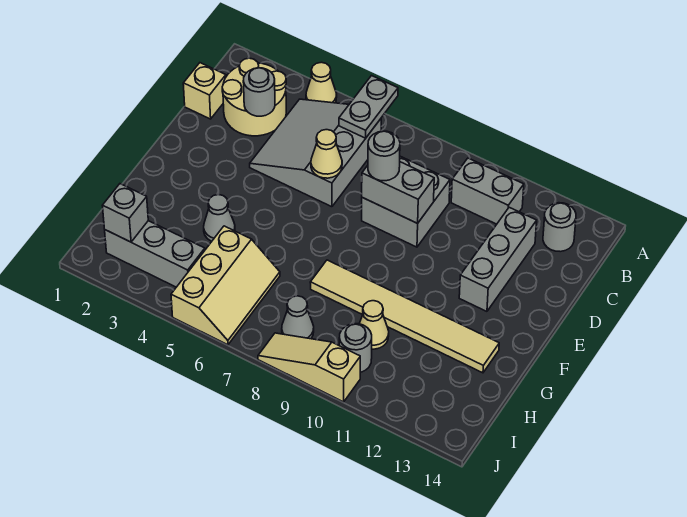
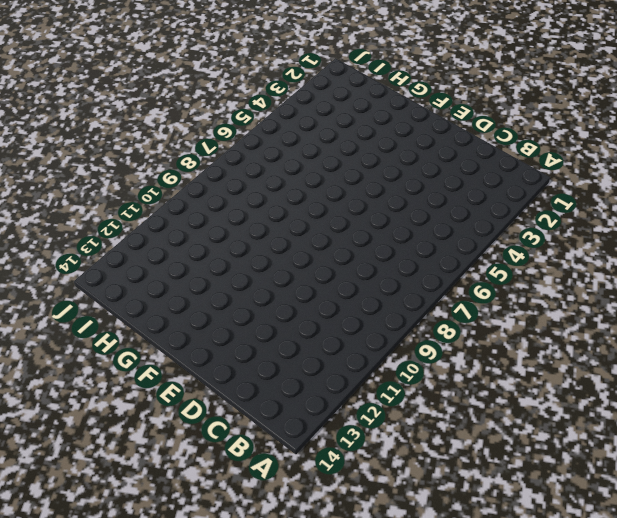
none -> tan cone A4 level 1
none -> tan round brick B2:C3 level 1
none -> grey slope B4:D6 level 1 top 6

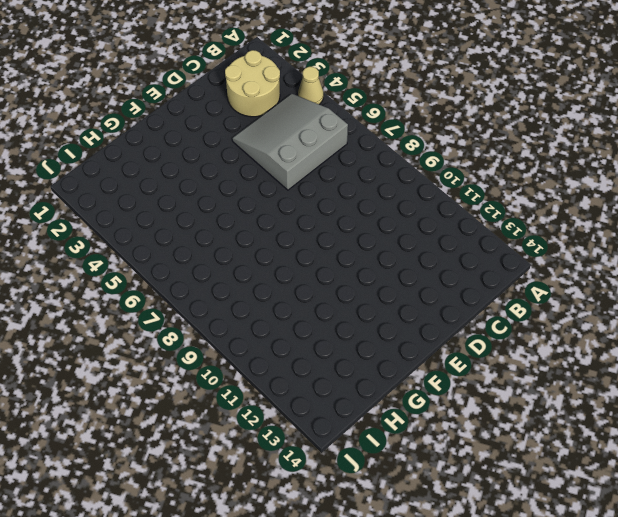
none -> grey brick B10:B11 level 1
none -> grey round brick B13 level 1
none -> tan brick C1 level 1

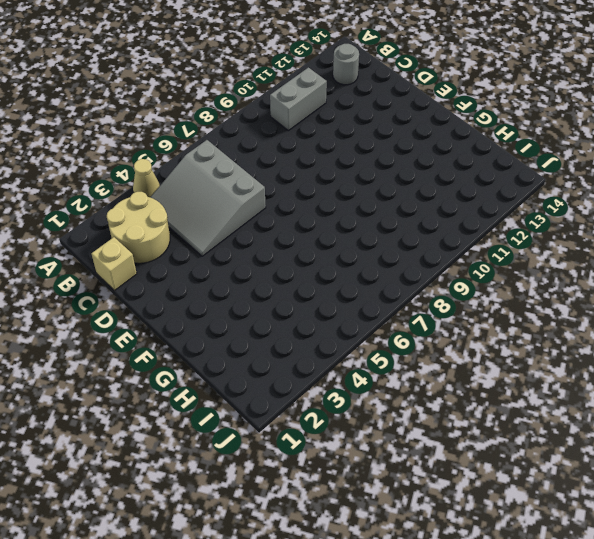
none -> grey brick C8:D9 level 1
none -> grey brick C12:E12 level 1
none -> grey cone G4 level 1

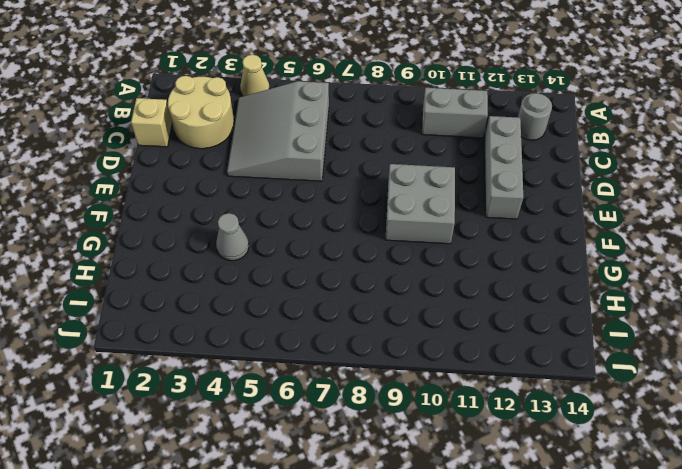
grey brick E9:F10 level 1 -> grey brick C8:D9 level 1
none -> tan tile G8:G13 level 1
none -> tan slope H5:J6 level 1 top 5
none -> tan cone H10 level 1

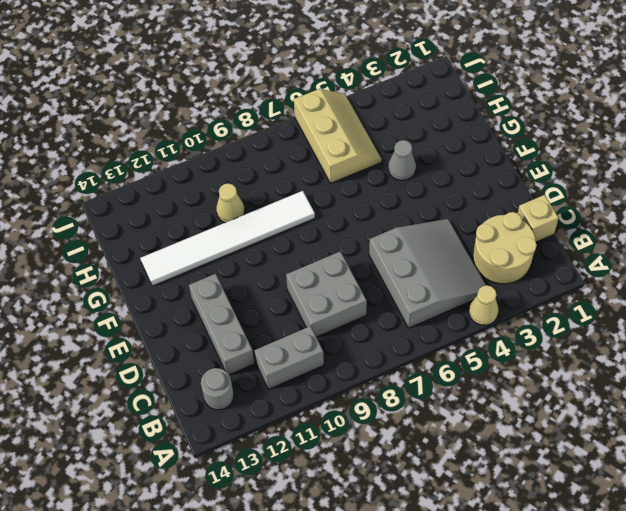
white tile G8:G13 level 1 -> tan tile G8:G13 level 1
tan slope H5:J6 level 1 top 6 -> tan slope H5:J6 level 1 top 5
none -> grey brick I2:I4 level 1
none -> grey cone I8 level 1
none -> grey round brick I10 level 1

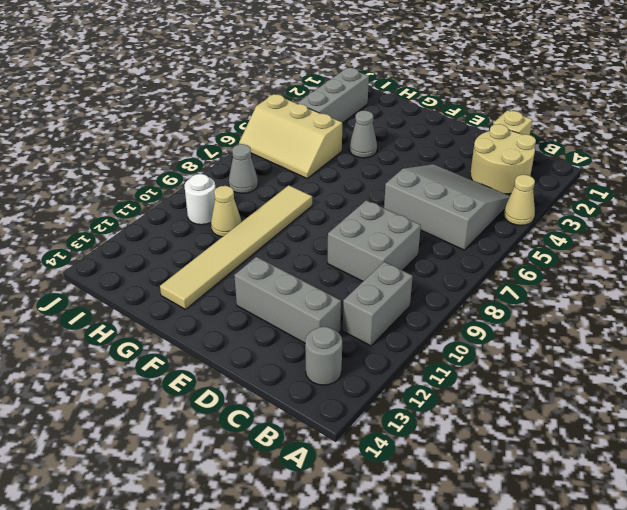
white round brick I10 level 1 -> grey round brick I10 level 1
none -> tan slope J8:J10 level 1 top 10
none -> grey plate A6:B6 level 2
none -> grey round brick C3 level 2

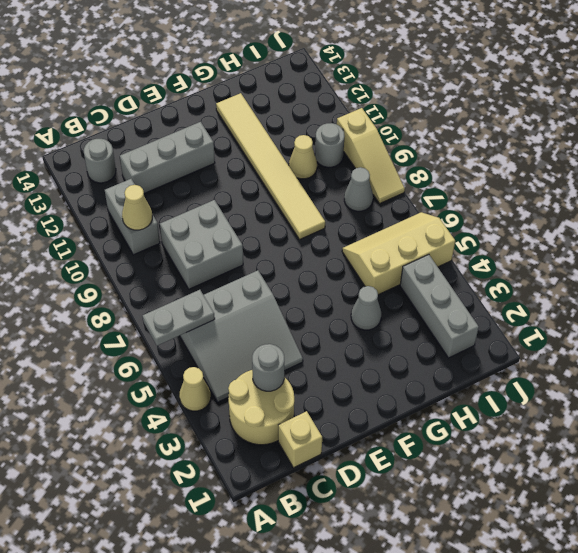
tan cone B10 level 2 -> tan cone D6 level 2
none -> grey brick D8:D9 level 2
none -> grey brick I2 level 2
none -> grey round brick D8 level 3

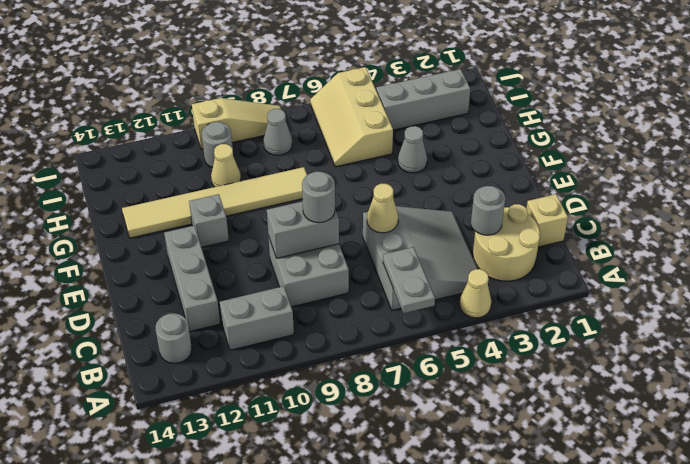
grey brick F11 level 1 -> grey brick I2 level 2

